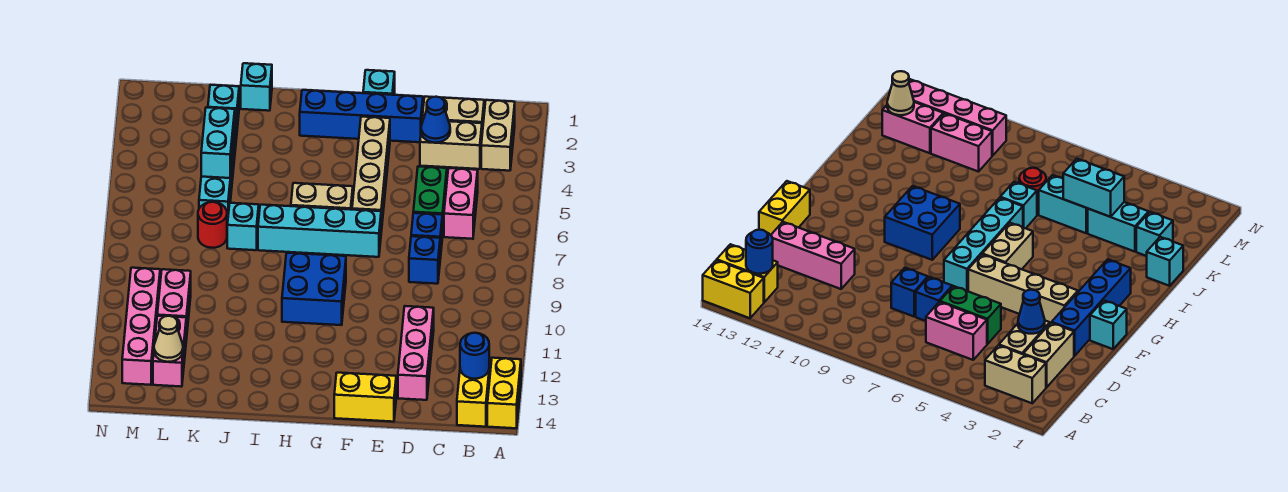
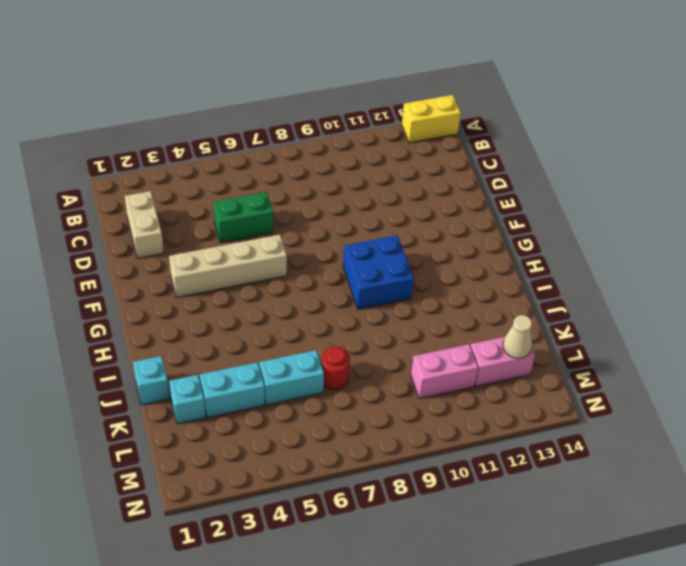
none -> tan brick B2:B3 level 1
none -> yellow brick B13:B14 level 1
none -> tan brick C3:D3 level 1
none -> pink brick C5:C6 level 1

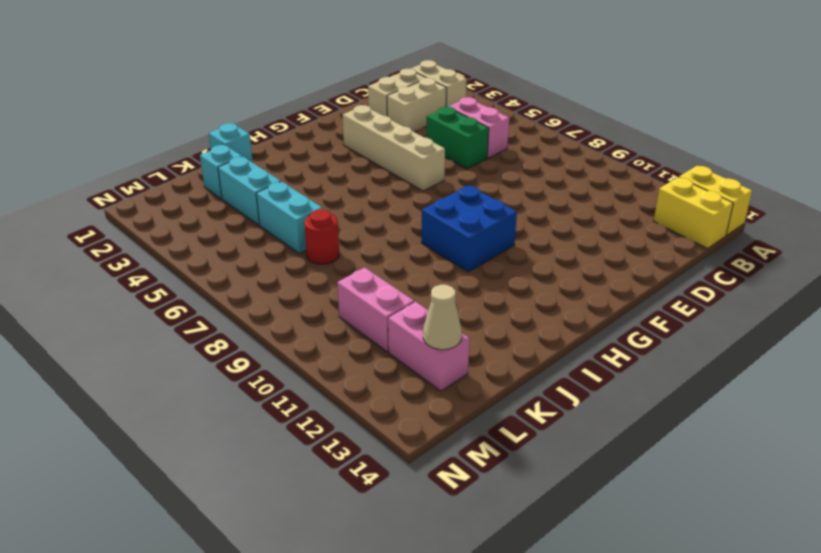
none -> blue brick D7 level 1
none -> blue brick D8 level 1
none -> pink brick D11:D13 level 1
none -> blue brick E2:H2 level 1

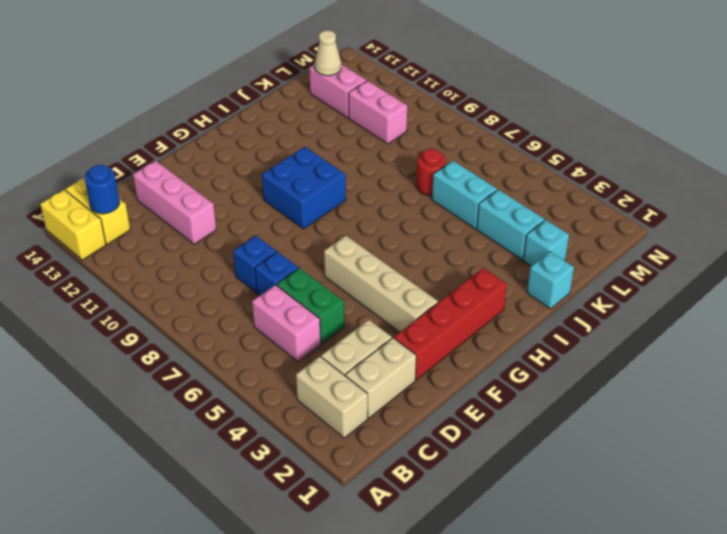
red brick E2:H2 level 1 -> blue brick E2:H2 level 1
none -> yellow brick E14:F14 level 1
none -> cyan brick F1 level 1
none -> cyan brick F7:I7 level 1
none -> tan brick G6:H6 level 1

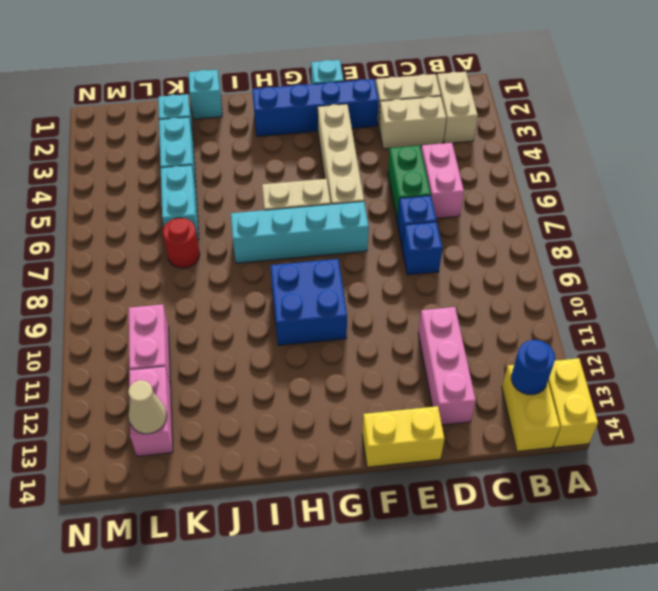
none -> cyan brick J7 level 1
none -> pink brick M10:M13 level 1
none -> blue cone D3 level 2
none -> cyan brick K4:K5 level 2

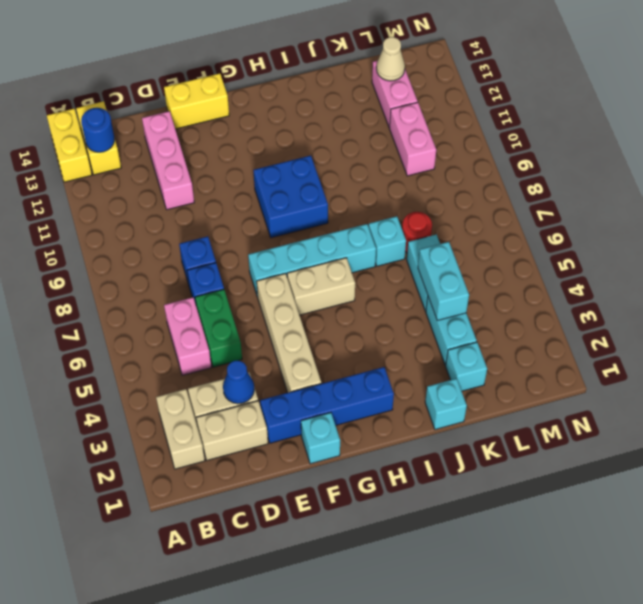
none -> pink brick M10:M13 level 1

